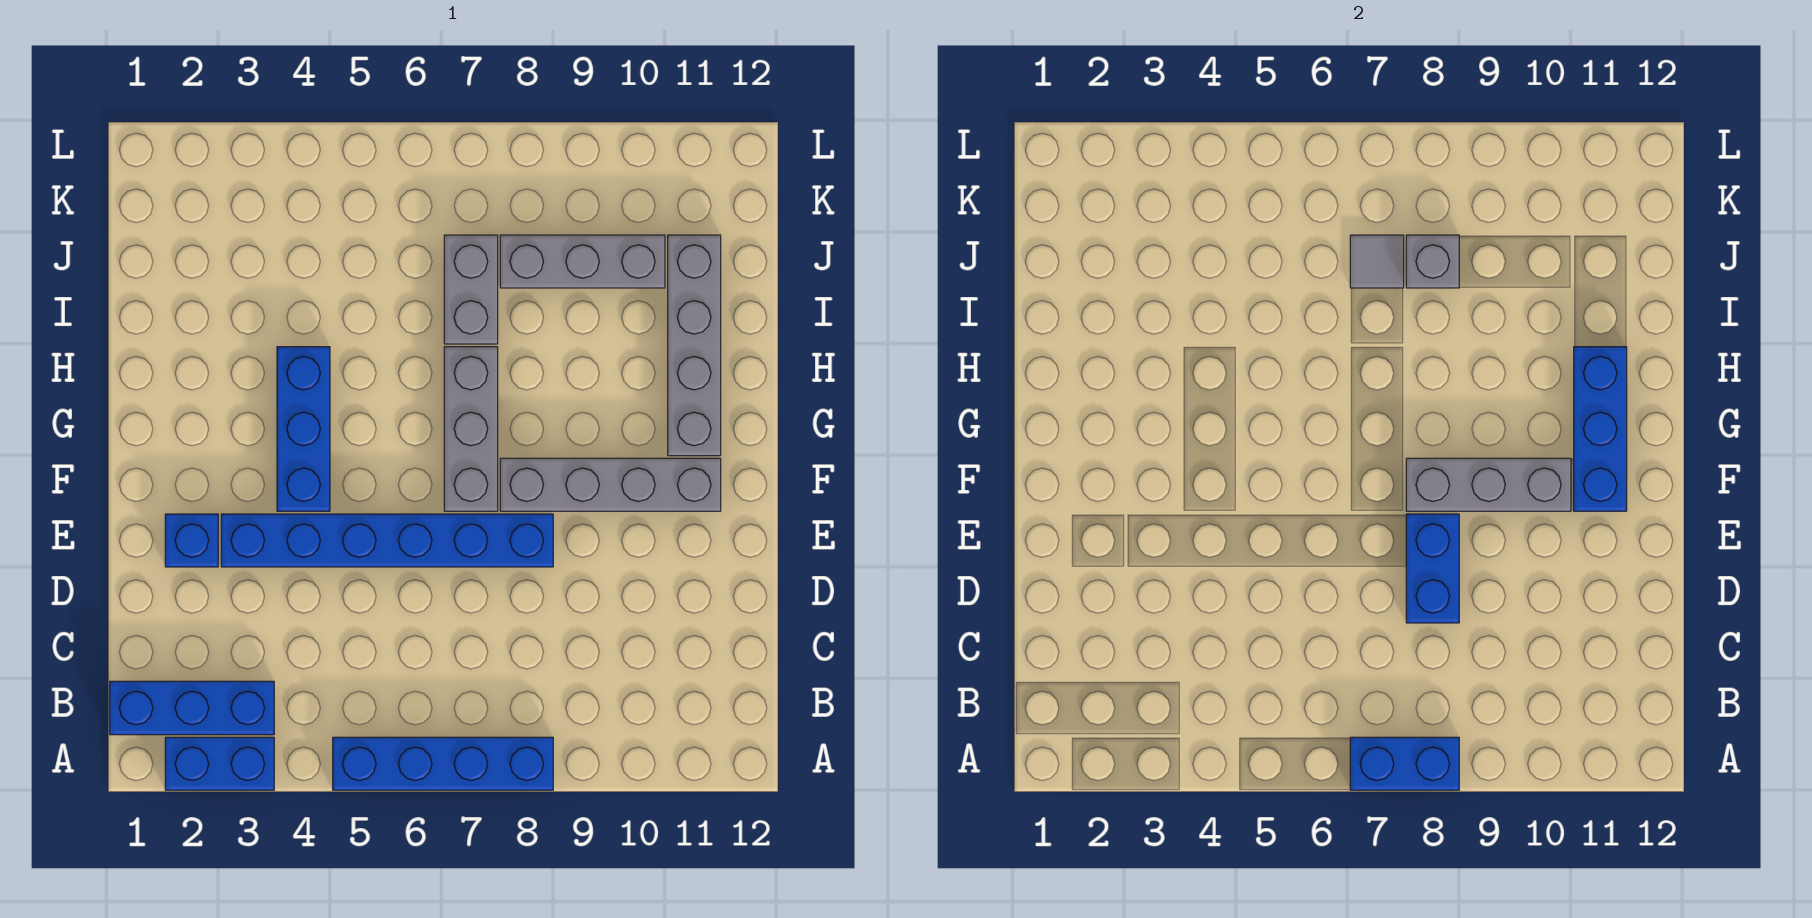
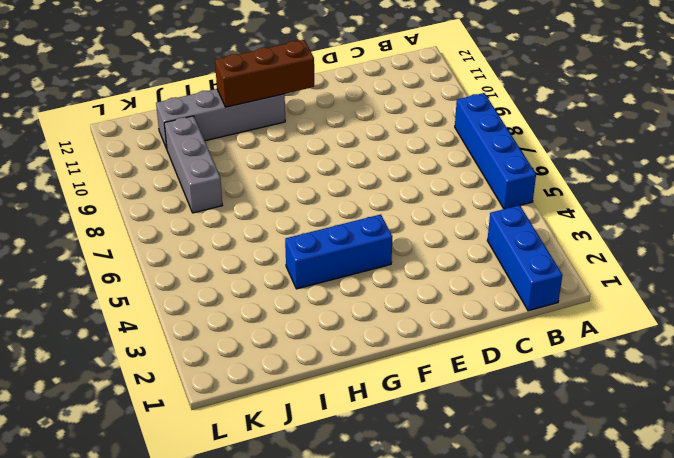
brown brick F11:H11 level 2 -> blue brick F11:H11 level 2
none -> blue brick A2:A3 level 1
none -> blue brick E2 level 1
none -> blue brick E3:E8 level 1

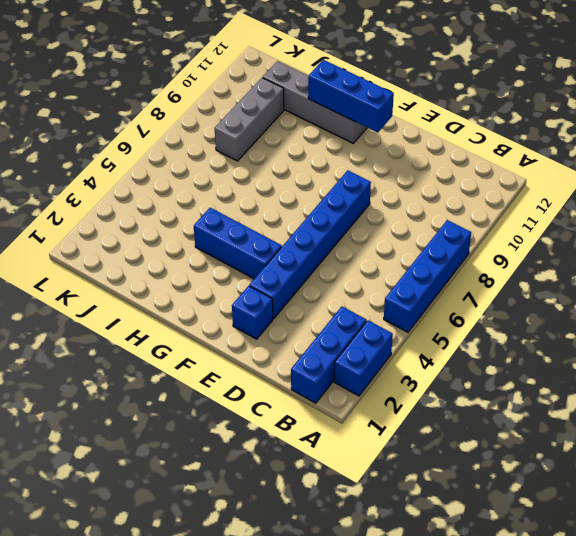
none -> grey brick F7:H7 level 1
none -> grey brick F8:F11 level 1
none -> grey brick I7:J7 level 1

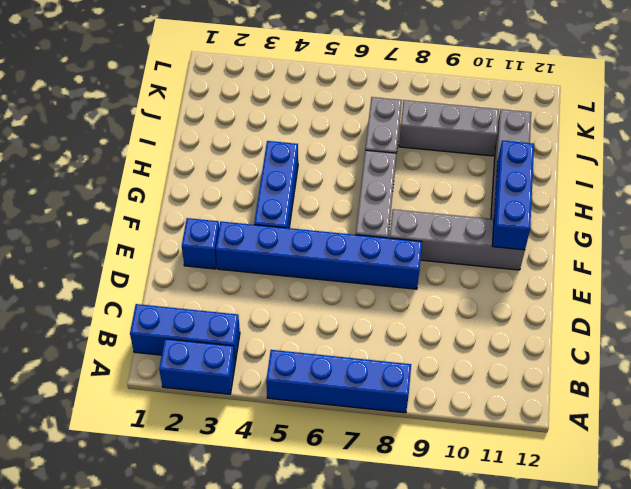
none -> blue brick A7:A8 level 2
none -> blue brick D8:E8 level 2
none -> grey brick F8:F10 level 2

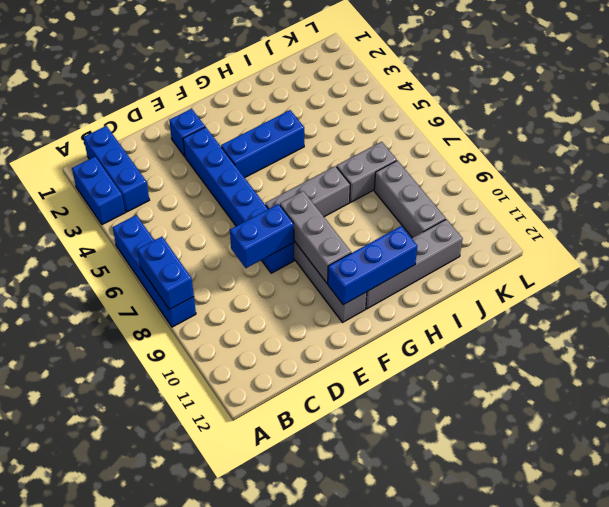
none -> grey tile J7 level 2
none -> grey brick J8 level 2

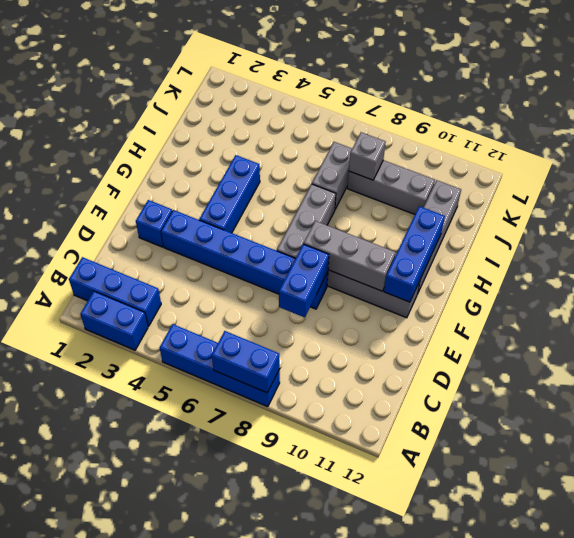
none -> grey tile J7 level 2

